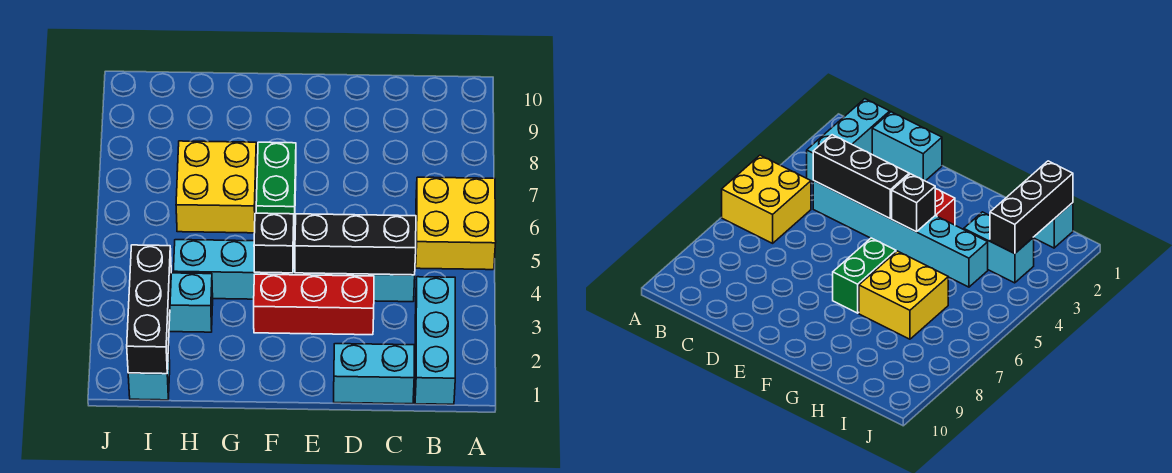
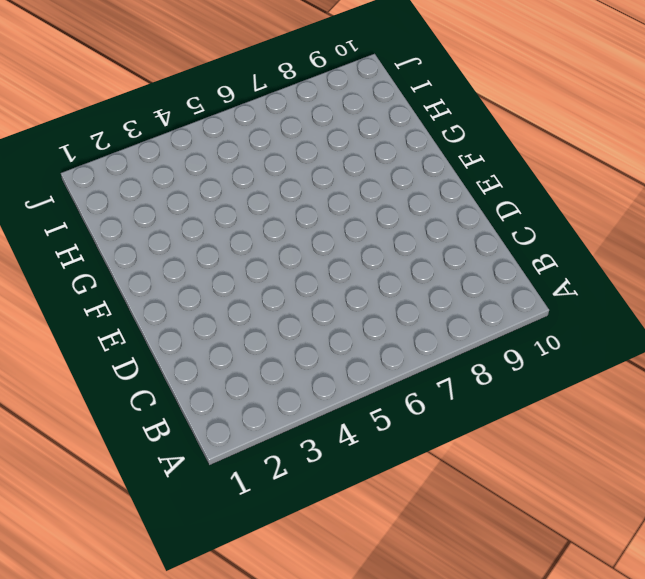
none -> yellow brick A5:B6 level 1
none -> cyan brick B1:B3 level 1
none -> cyan brick C1:D1 level 1

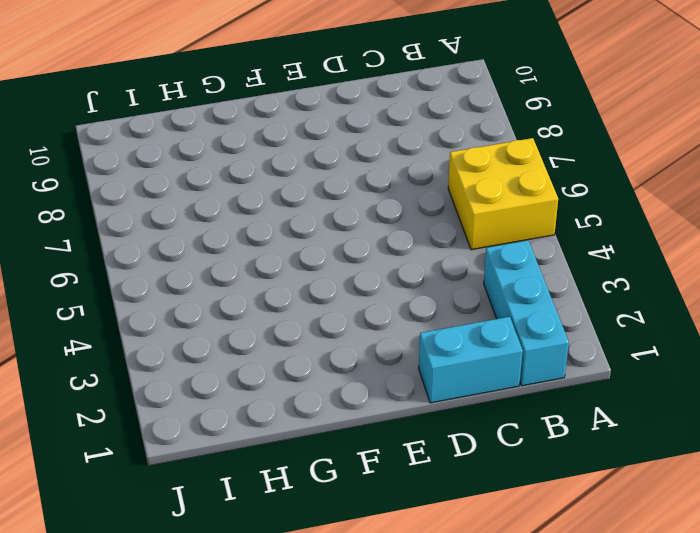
none -> cyan brick C4:H4 level 1
none -> red brick D3:F3 level 1
none -> green brick F6:F7 level 1

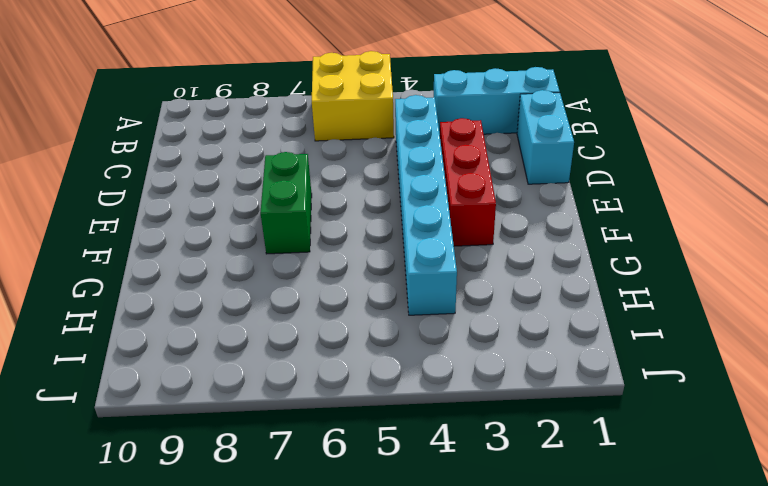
green brick E7:F7 level 1 -> green brick F6:F7 level 1
none -> yellow brick G6:H7 level 1
none -> cyan brick H3:I3 level 1
none -> cyan brick I1 level 1

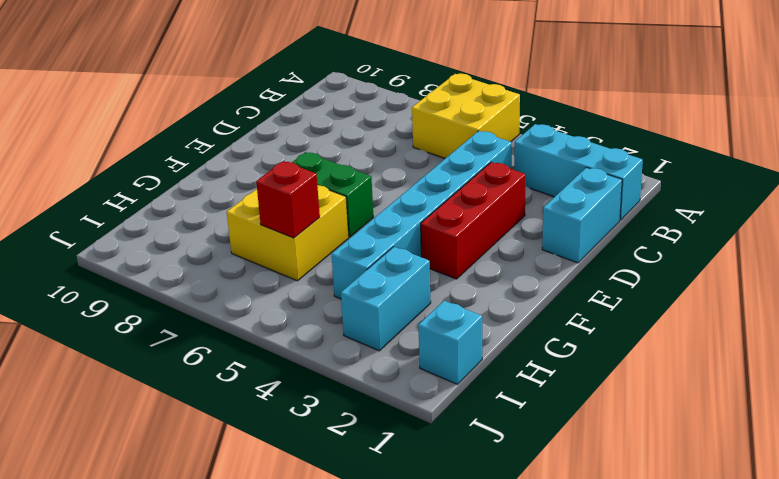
red brick H6 level 2 -> none
none -> black brick C4:E4 level 2
none -> black brick F4 level 2
none -> black brick I1:I3 level 2

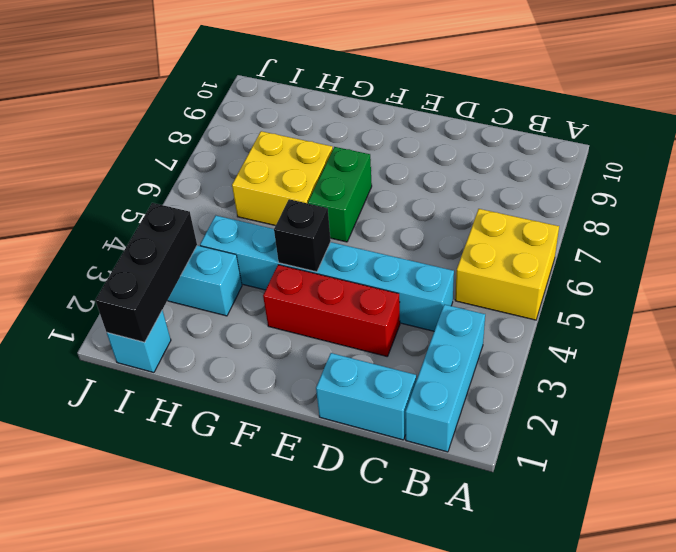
none -> black brick C4:E4 level 2

